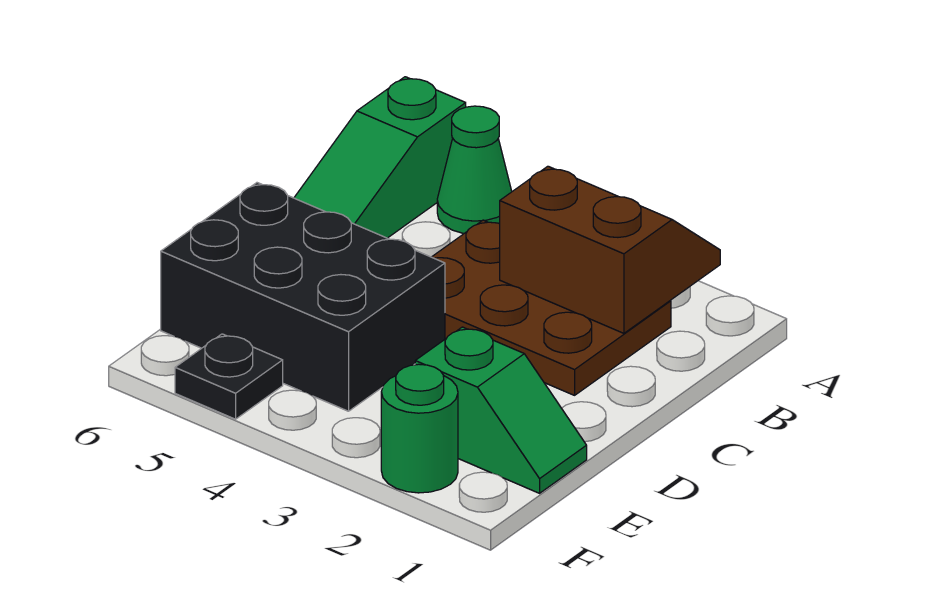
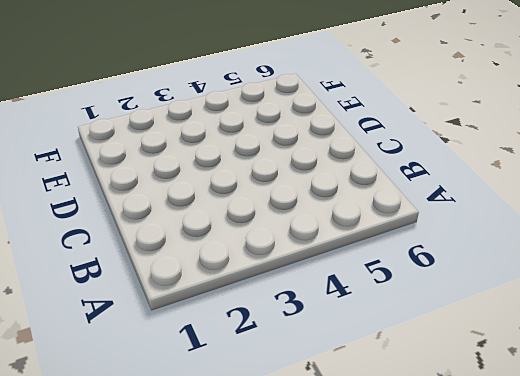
none -> green cone A5 level 1
none -> green slope A6:C6 level 1 top A

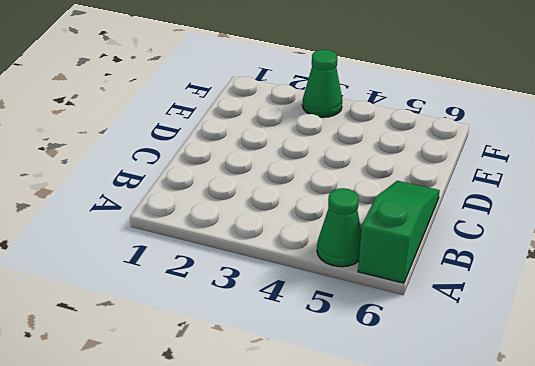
green cone F3 level 1 -> none
none -> brown plate B2:C4 level 1
none -> black brick D4:E6 level 1

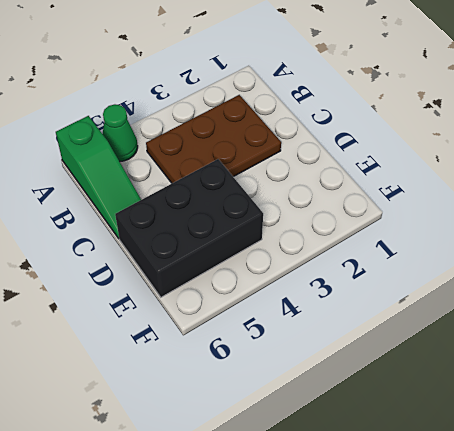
none -> green slope E1:E2 level 1 top 2
none -> green round brick F2 level 1

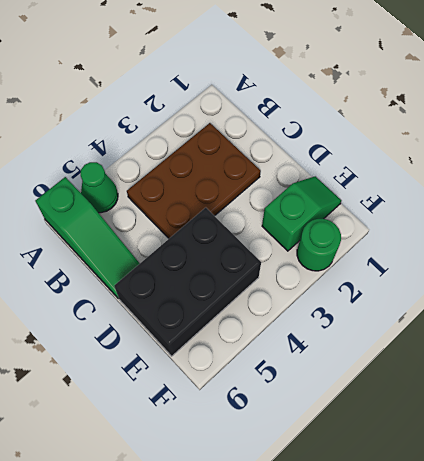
none -> black plate F5 level 1
none -> brown slope A2:B3 level 2 top B

